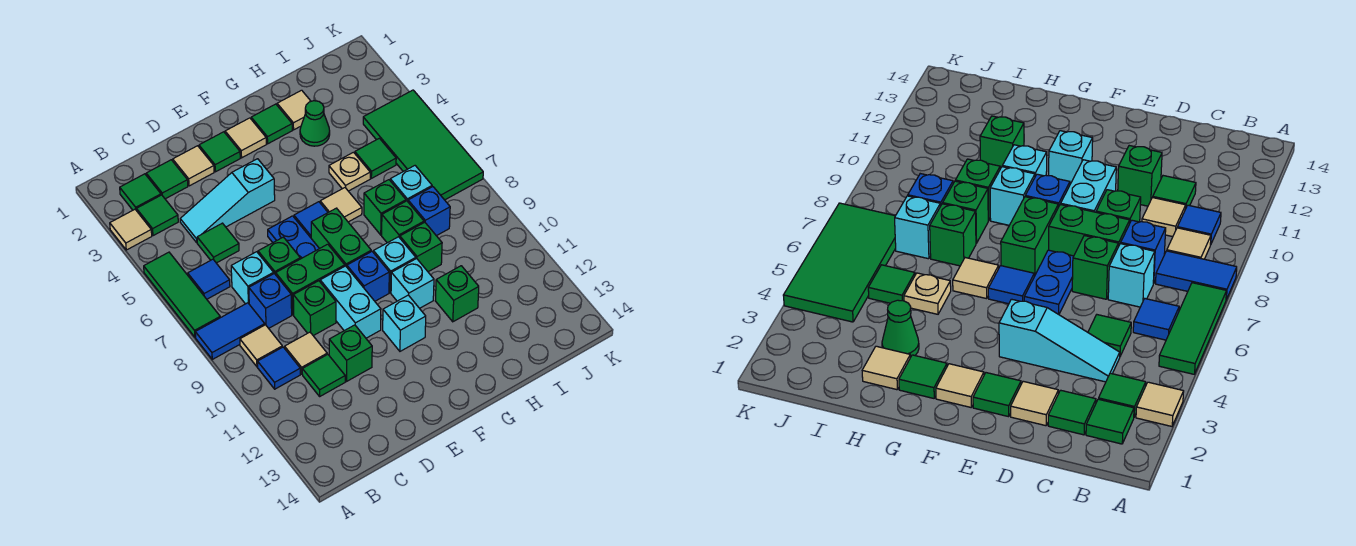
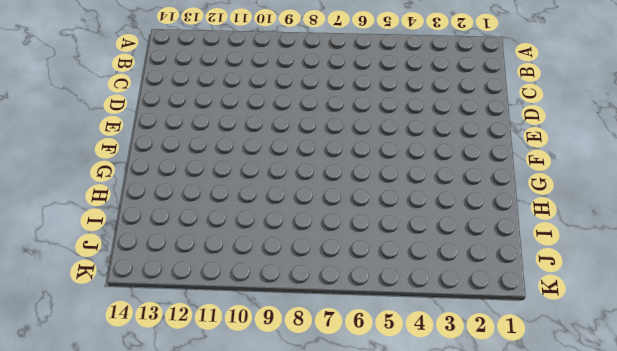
none -> tan tile A3 level 1
none -> green tile A5:A7 level 1
none -> blue tile A8:B8 level 1
none -> green tile B2 level 1

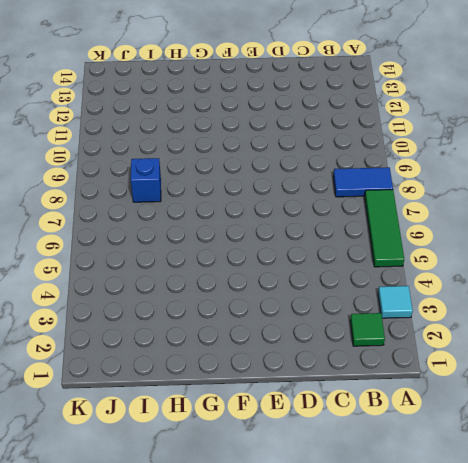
cyan tile A3 level 1 -> tan tile A3 level 1
none -> green tile B3 level 1
none -> blue tile B6 level 1
none -> tan tile B9 level 1
none -> blue tile B10 level 1

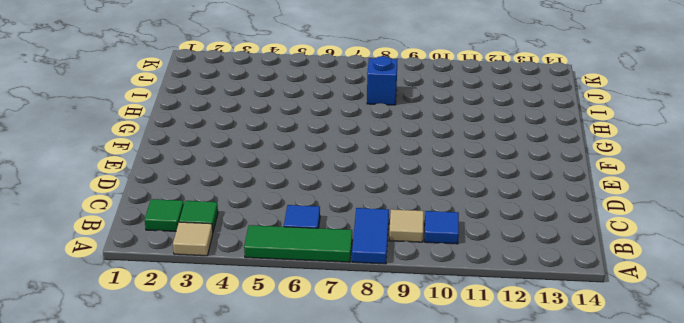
none -> green tile C2 level 1
none -> cyan slope C4:E4 level 1 top E
none -> green tile C5 level 1
none -> cyan brick C7 level 1

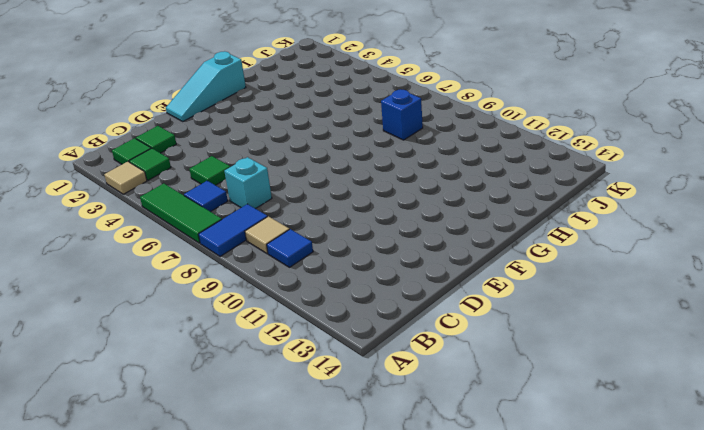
cyan slope E1:G1 level 1 top G -> cyan slope C4:E4 level 1 top E
none -> blue brick C8 level 1
none -> tan tile C10 level 1
none -> green tile C11 level 1
none -> tan tile D2 level 1

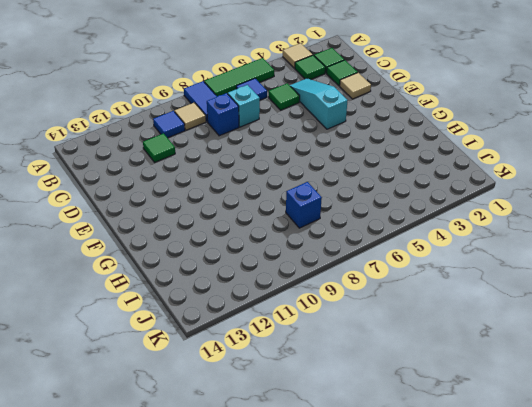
none -> tan tile C10 level 1
none -> green brick D7 level 1
none -> green brick D8:E8 level 1
none -> green brick D9 level 1

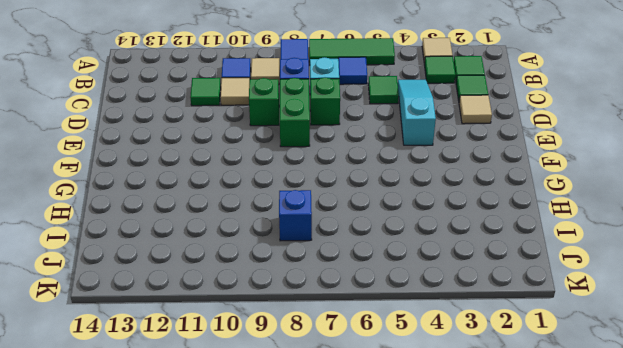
none -> green brick D11 level 1
none -> green tile E2 level 1
none -> blue plate E6:E7 level 1
none -> cyan brick E9:E10 level 1

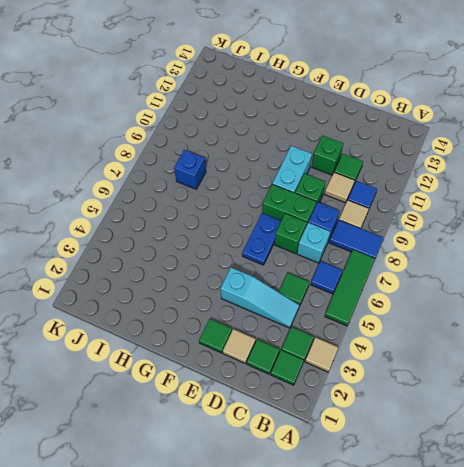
none -> tan tile F2 level 1
none -> blue tile F6 level 1
none -> green brick F7:F8 level 1
none -> blue brick F9 level 1

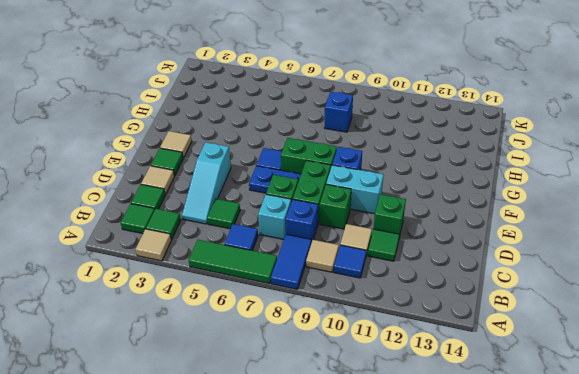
none -> cyan brick F11 level 1
none -> green tile G2 level 1
none -> tan tile G6 level 1
none -> cyan brick G9 level 1

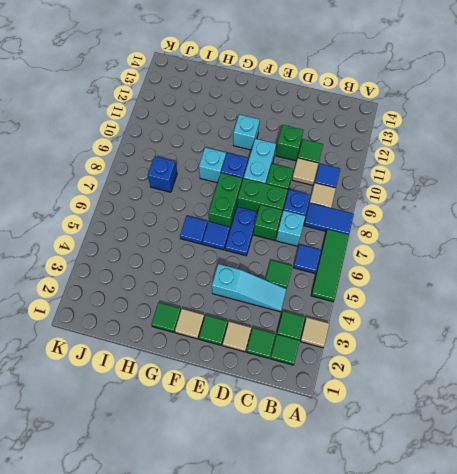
blue tile G6 level 1 -> tan tile G6 level 1
none -> cyan brick G10 level 1
none -> tan tile H2 level 1
none -> green cone H3 level 1
none -> tan plate H5 level 1

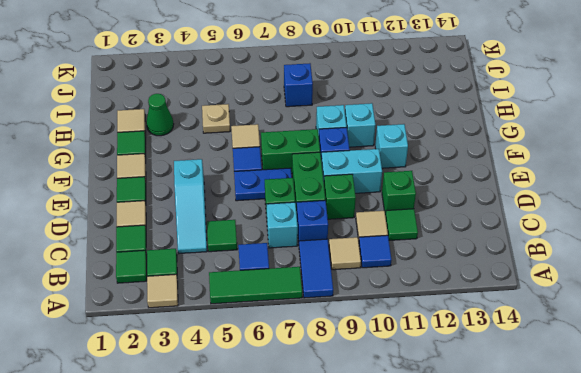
none -> green brick H7 level 1
none -> green brick H8 level 1
none -> green brick H9 level 1
none -> green brick H11 level 1

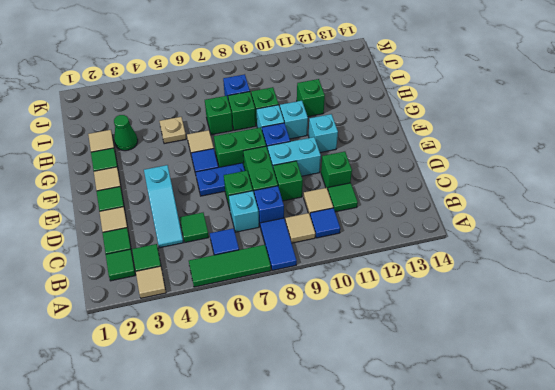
none -> green tile I5 level 1
none -> cyan brick I7 level 1
none -> green tile J4:K7 level 1

